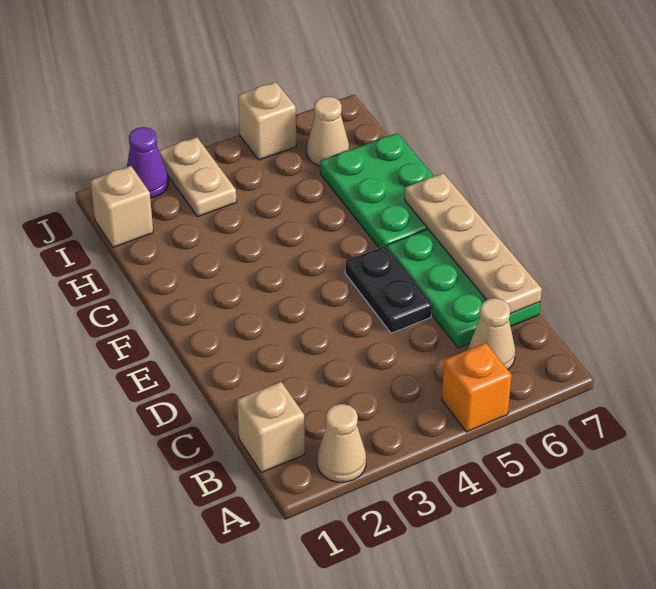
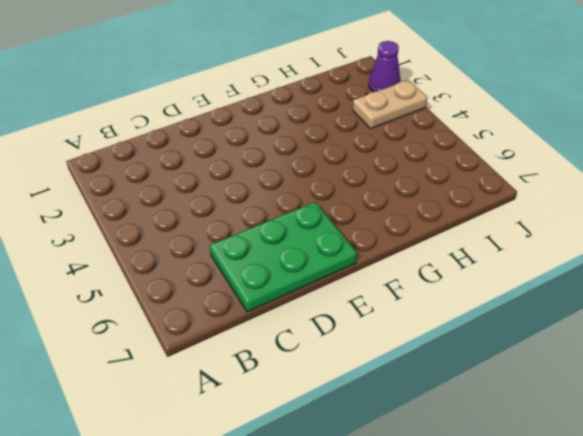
none -> tan cone A2 level 1
none -> orange brick A5 level 1
none -> tan brick B1 level 1

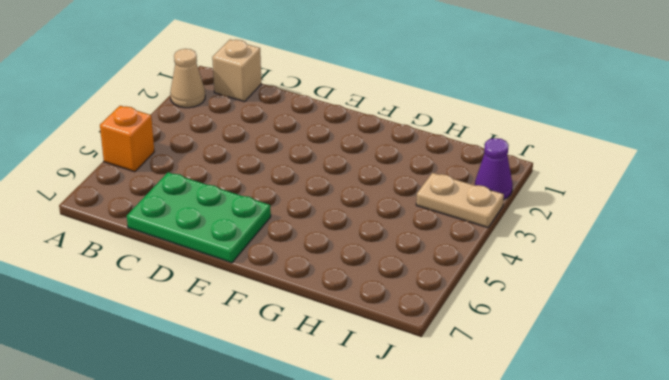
none -> tan cone B6 level 1
none -> black plate D5:E5 level 1
none -> green plate F6:H7 level 1

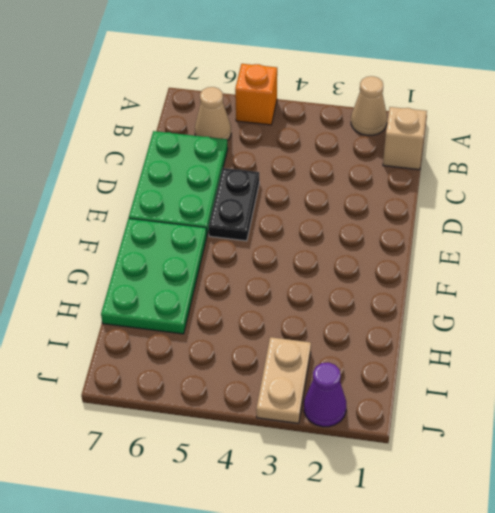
none -> tan brick I1 level 1
none -> tan cone I6 level 1
none -> tan brick J5 level 1

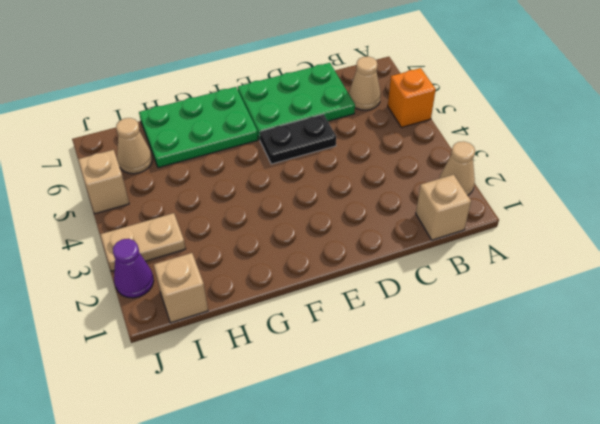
none -> tan plate C7:F7 level 2

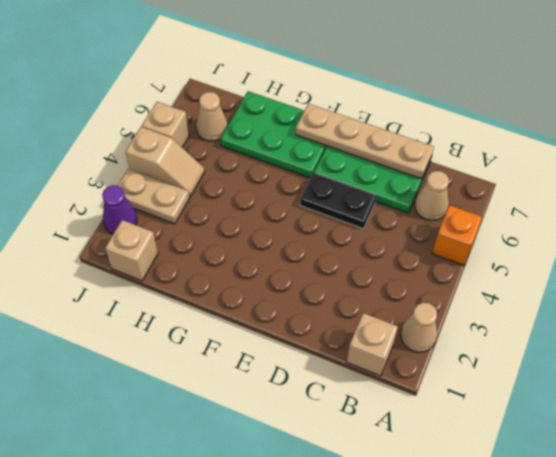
tan slope I4:J4 level 1 top J -> none

